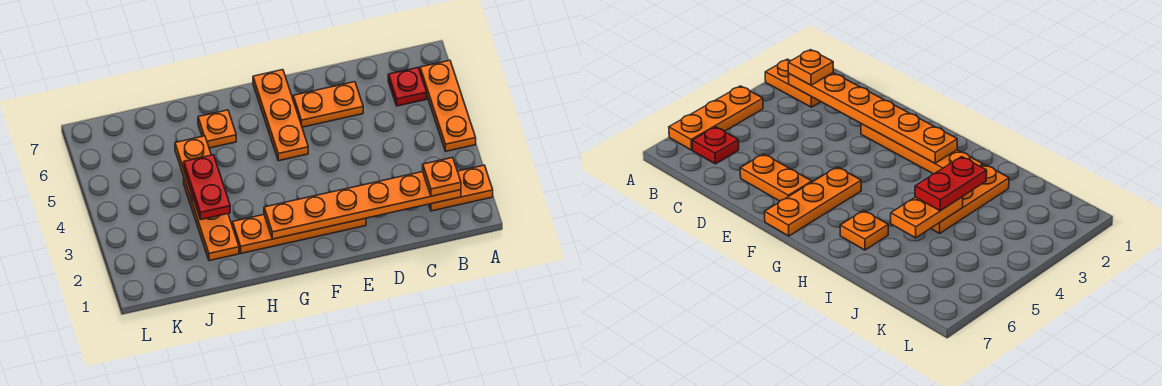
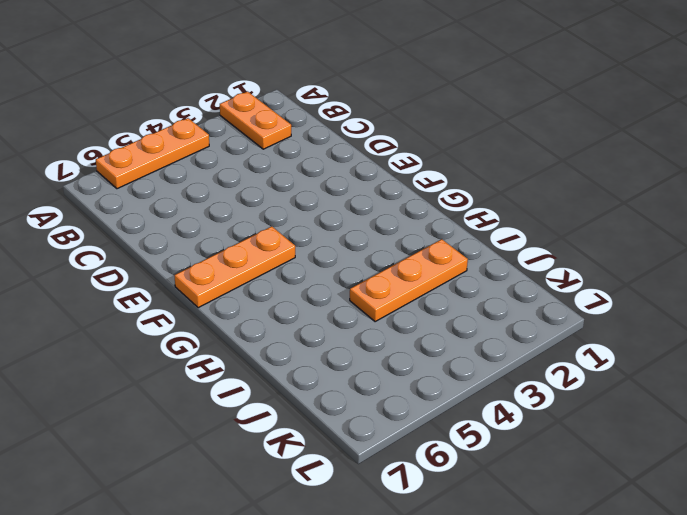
none -> red plate B6 level 1
none -> orange plate D6:E6 level 1
none -> orange plate E2:H2 level 1

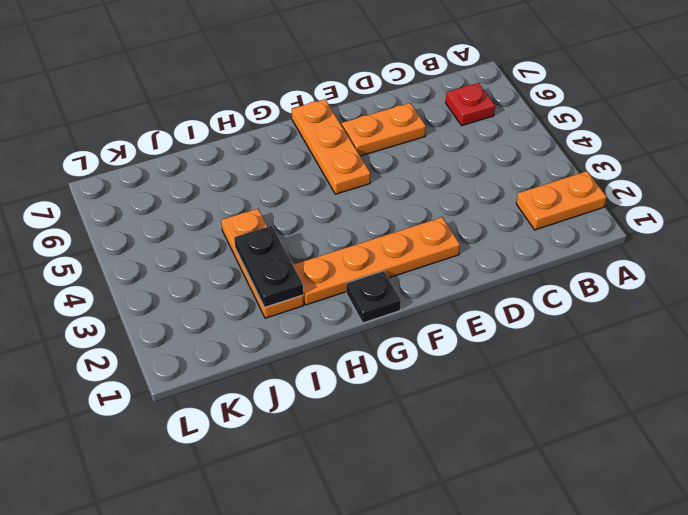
black plate G1 level 1 -> none
black plate I2:I3 level 2 -> none
none -> orange plate A4:A6 level 1
none -> orange plate H6 level 1
none -> orange plate B2:G2 level 2

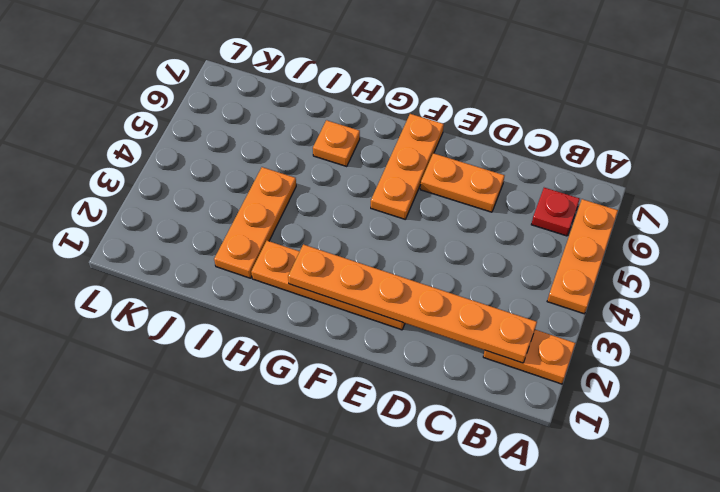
none -> orange plate I4:I5 level 2
none -> orange plate B2 level 3
none -> red plate I3:I4 level 3

